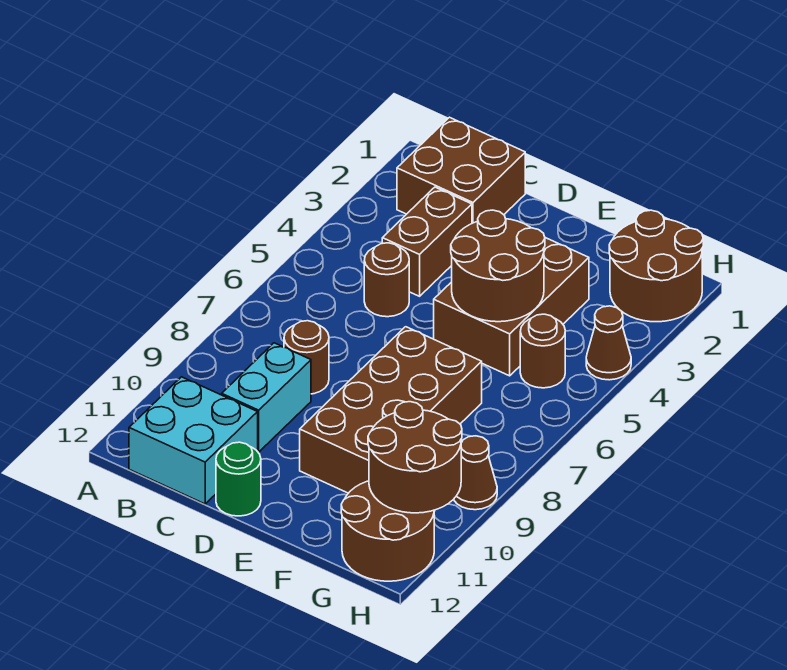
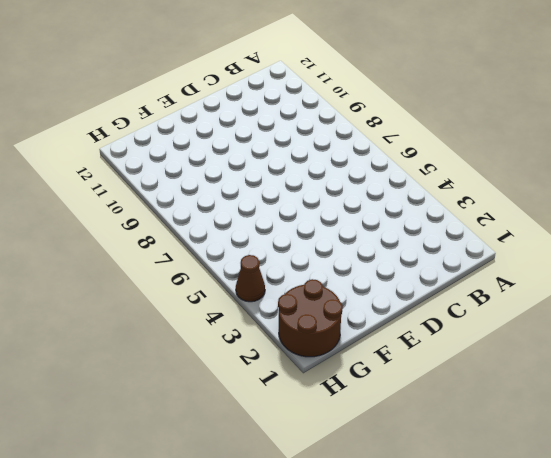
none -> brown brick B1:C2 level 1
none -> cyan brick B11:C12 level 1
none -> brown brick C3:C4 level 1

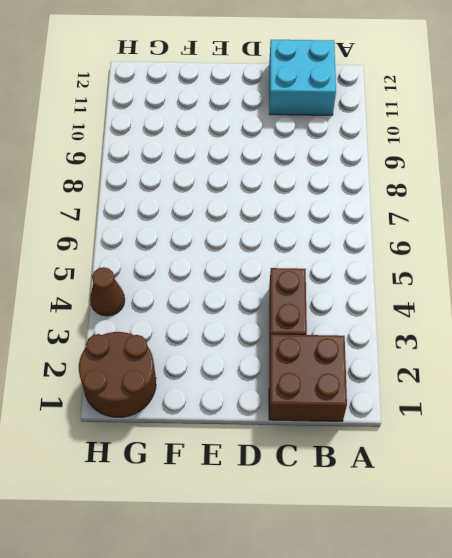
none -> brown round brick C5 level 1
none -> brown round brick C8 level 1
none -> cyan brick C9:C10 level 1

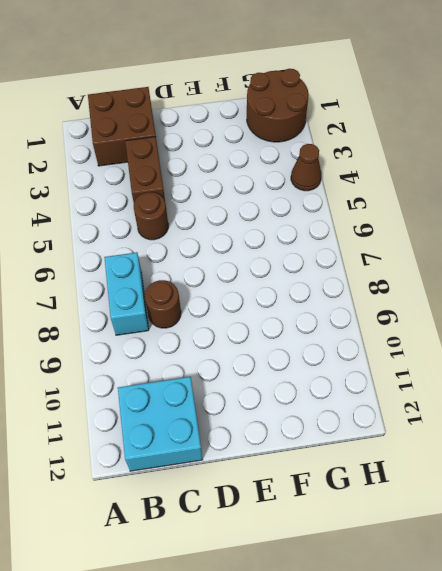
cyan brick B7:B8 level 1 -> cyan brick C9:C10 level 1
none -> green round brick D12 level 1
none -> brown brick E3:F5 level 1
none -> brown brick E7:F10 level 1

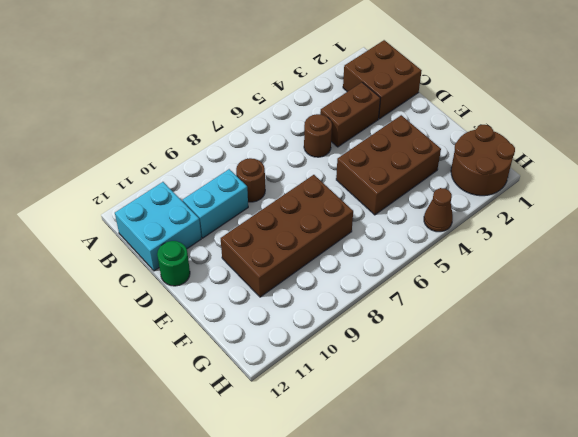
none -> brown round brick G5 level 1
none -> brown round brick G11:H12 level 1
none -> brown cone H9 level 1

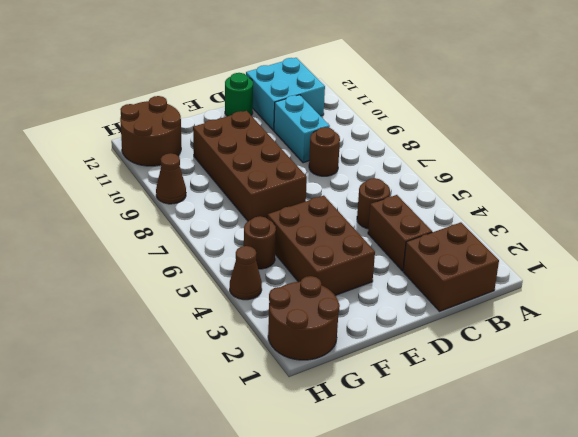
none -> brown round brick E4:F5 level 2
none -> brown round brick G10:H11 level 2

